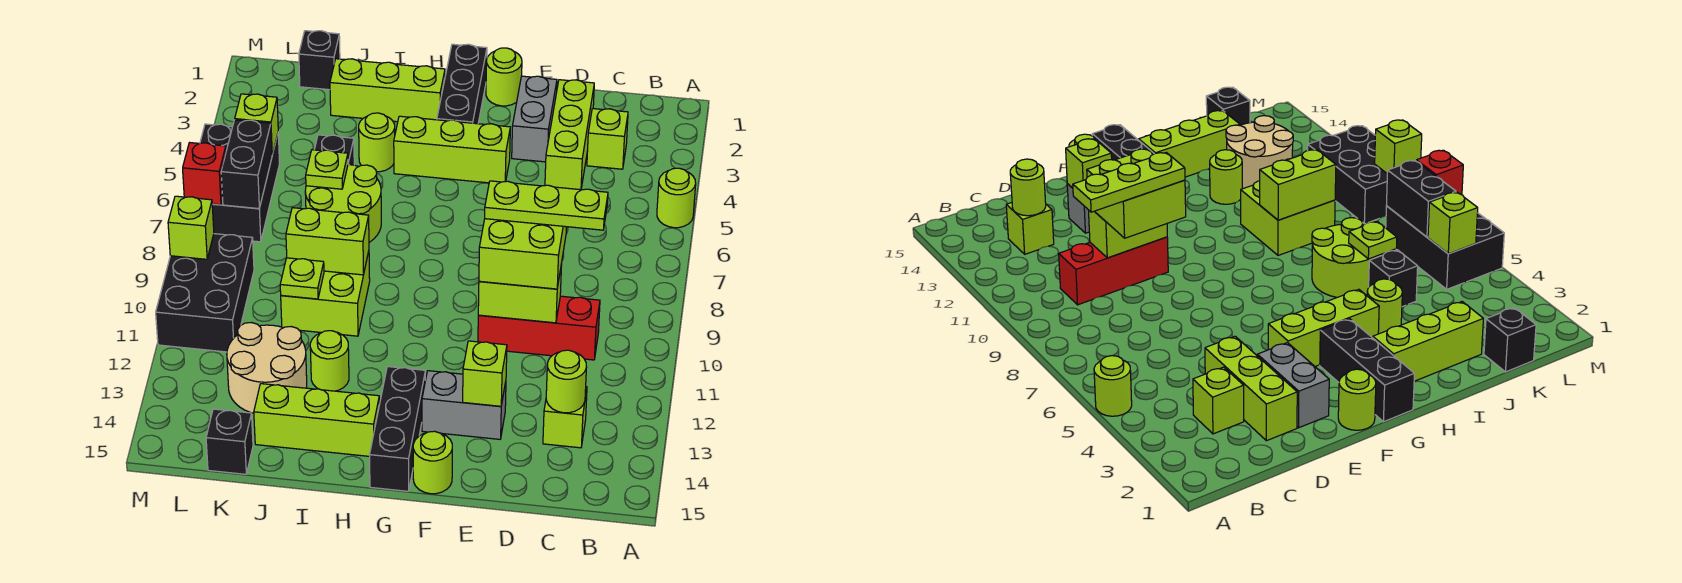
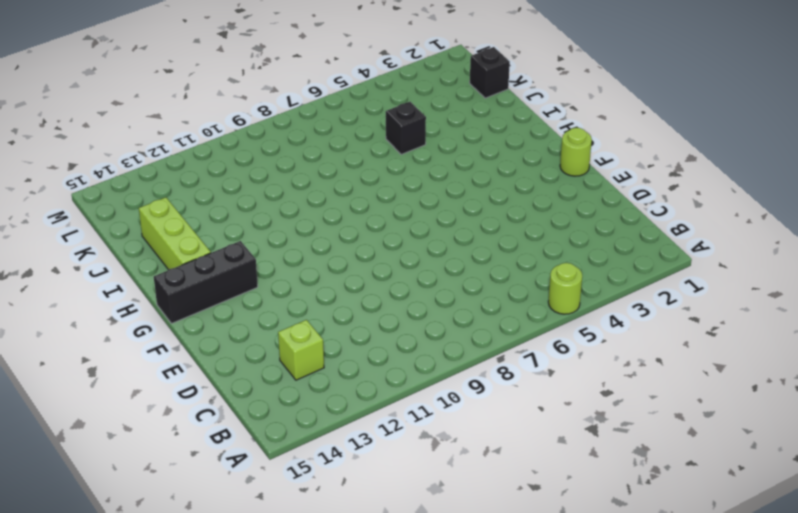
none -> lime brick C3 level 1
none -> red brick C10:E10 level 1
none -> lime brick D2:D4 level 1
none -> grey brick E2:E3 level 1

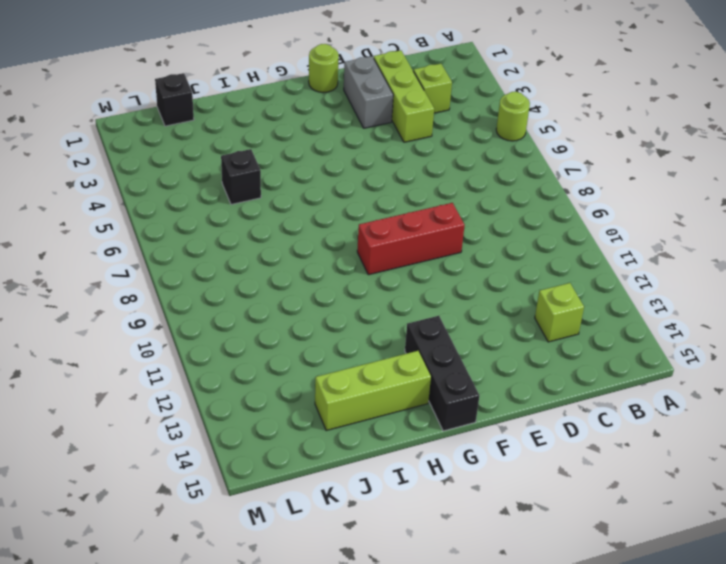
red brick E9:G9 level 1 -> red brick C10:E10 level 1
none -> grey brick E13:F13 level 1
none -> lime brick F4:H4 level 1
none -> lime round brick F15 level 1
none -> black brick G1:G3 level 1

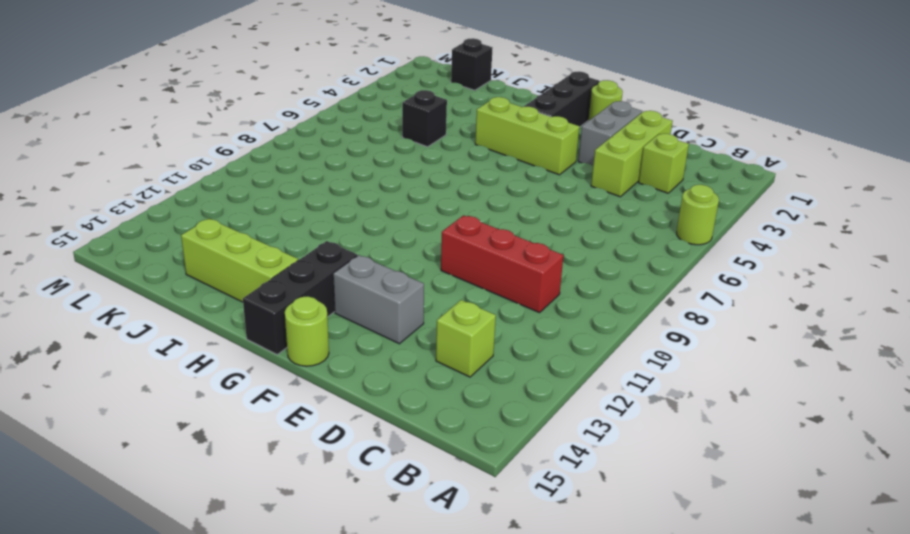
none -> lime brick H2:J2 level 1
none -> lime round brick I4 level 1
none -> lime round brick I6:J7 level 1
none -> lime brick I9:J10 level 1

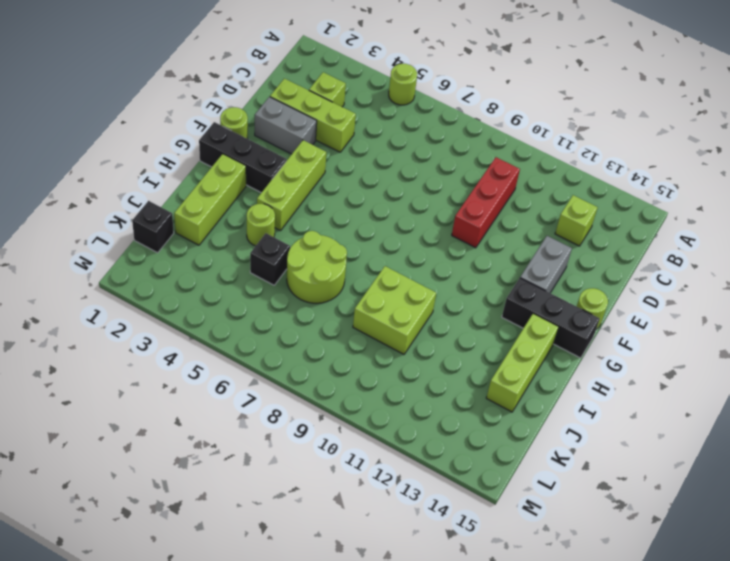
none -> lime round brick I12 level 1
none -> tan round brick J12:K13 level 1
none -> black brick K15 level 1
none -> black brick L5:M7 level 1

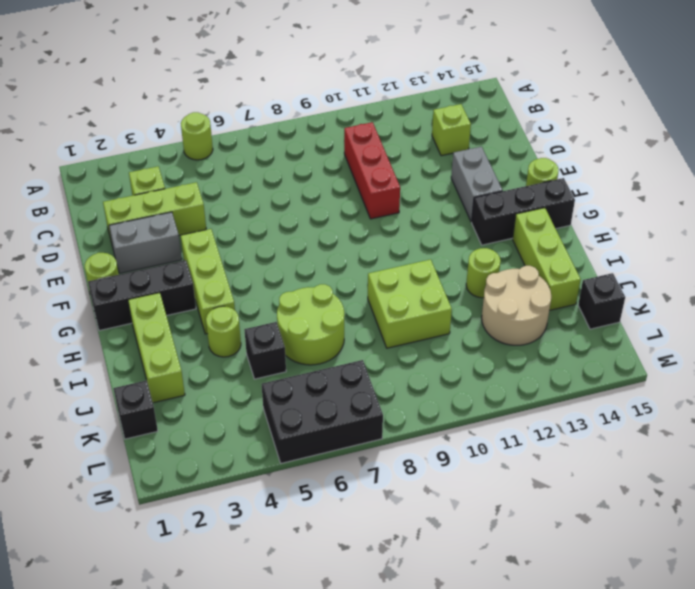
none -> black brick L9:M11 level 1
none -> lime round brick C13 level 2
none -> lime brick D10:E10 level 2
none -> lime brick E13 level 2

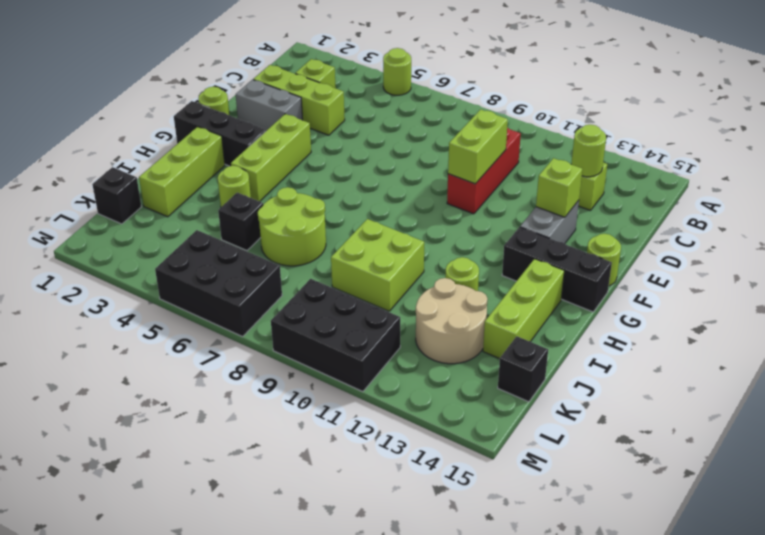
none -> lime brick I9:J9 level 2
none -> lime plate J6 level 2
none -> lime plate J10 level 2
none -> lime brick L5 level 2

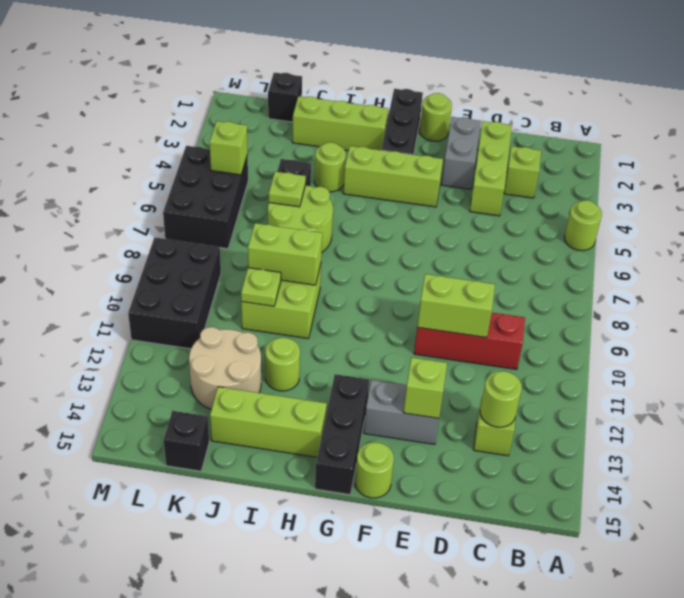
none -> black brick L6:L7 level 2
none -> red brick M7 level 2
none -> lime brick M9 level 2
none -> lime brick D9:E10 level 3

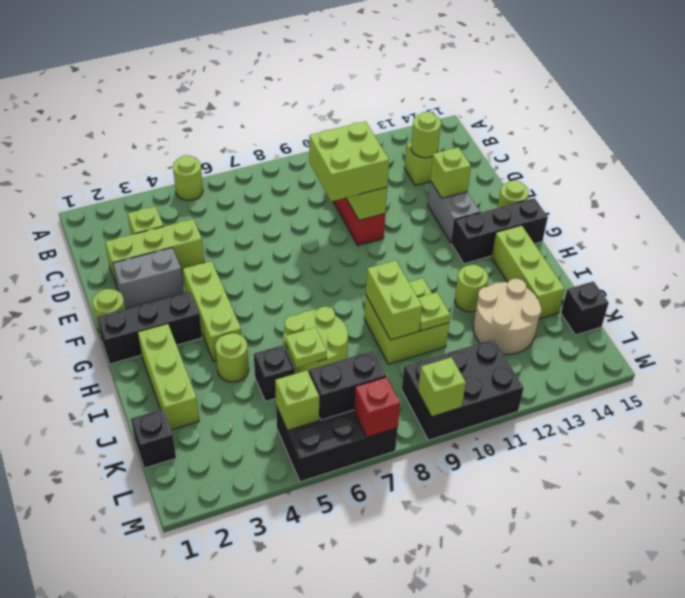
none -> lime plate C9:E9 level 4

